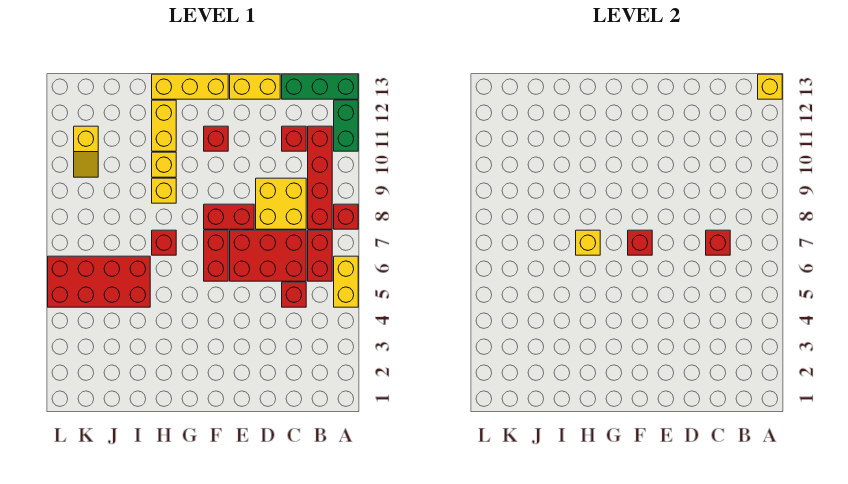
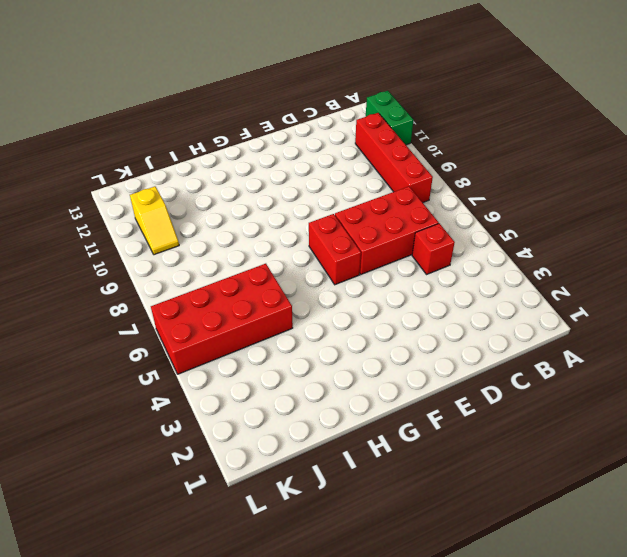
none -> yellow brick A5:A6 level 1
none -> red brick A8 level 1
none -> green brick A13:C13 level 1

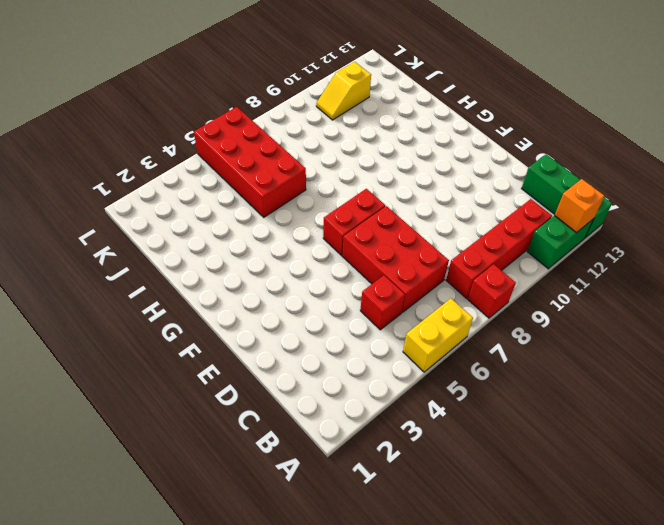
orange brick A12 level 2 -> none
none -> red brick B6:B7 level 1
none -> yellow brick C8:D9 level 1
none -> red brick C11 level 1

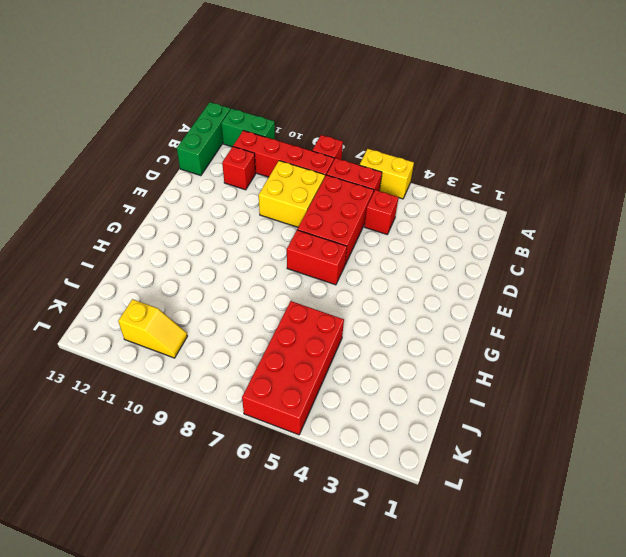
none -> yellow brick D13:E13 level 1
none -> red brick E8:F8 level 1
none -> red brick F11 level 1

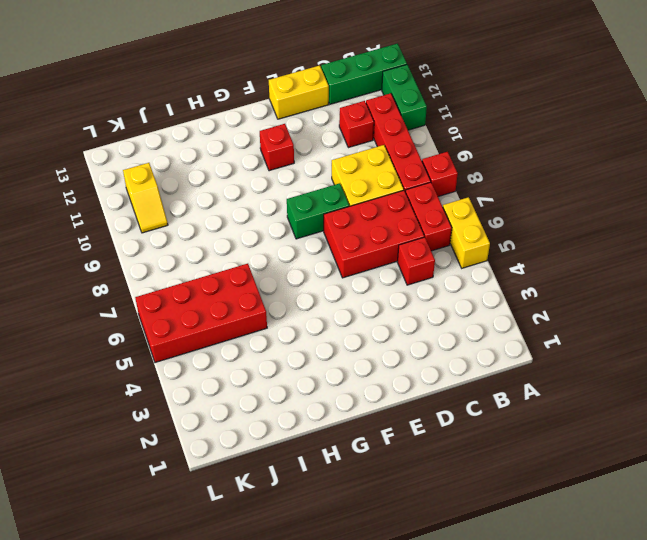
green brick E8:F8 level 1 -> red brick E8:F8 level 1
none -> red brick F6:F7 level 1
none -> yellow brick F13:H13 level 1
none -> red brick H7 level 1

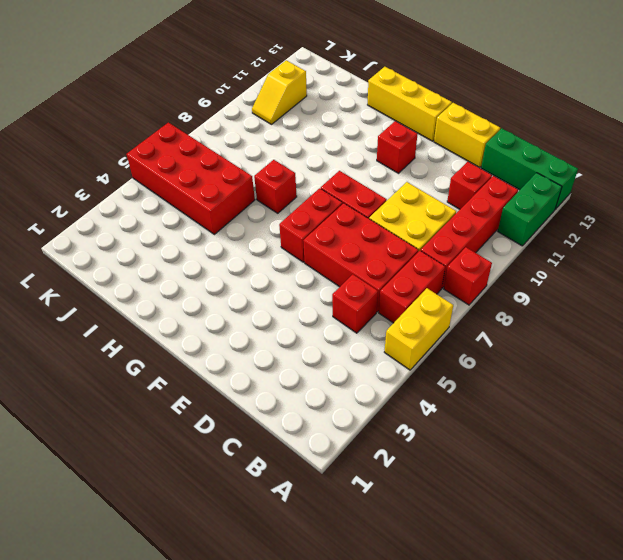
none -> yellow brick H9 level 1
none -> yellow brick H10 level 1
none -> yellow brick H11:H12 level 1

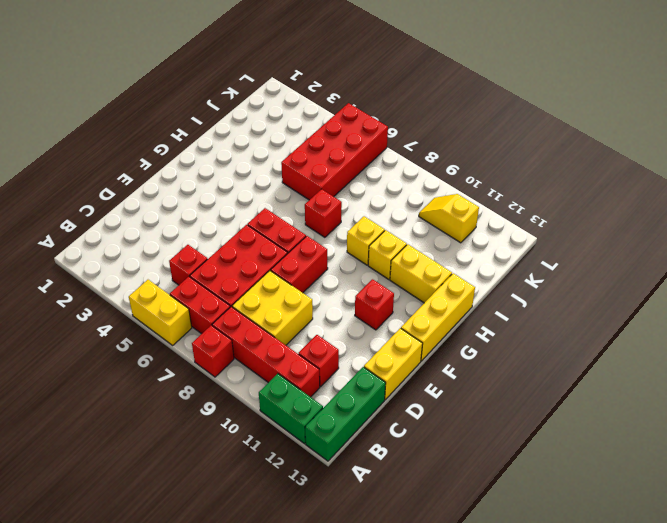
none -> yellow brick A13 level 2
none -> red brick C7 level 2
none -> red brick F7 level 2

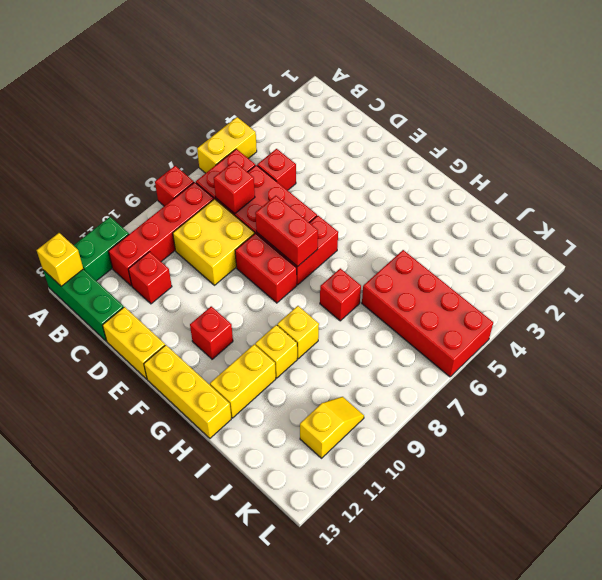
red brick E7:F7 level 2 -> red brick F7 level 2
none -> yellow brick H7 level 2

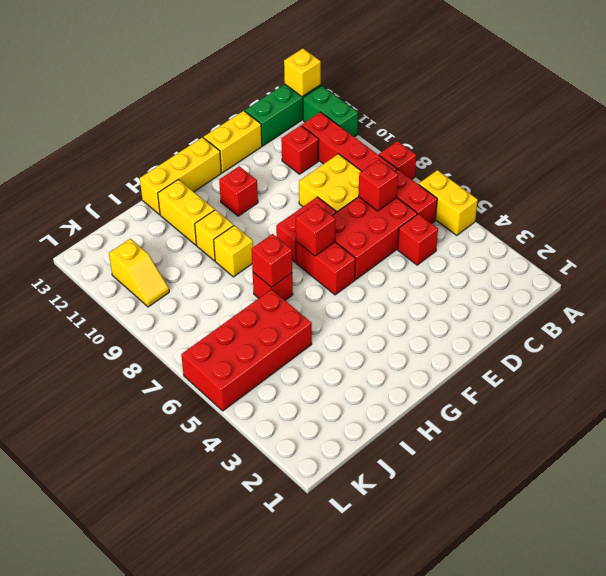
red brick H7 level 2 -> yellow brick H7 level 2

